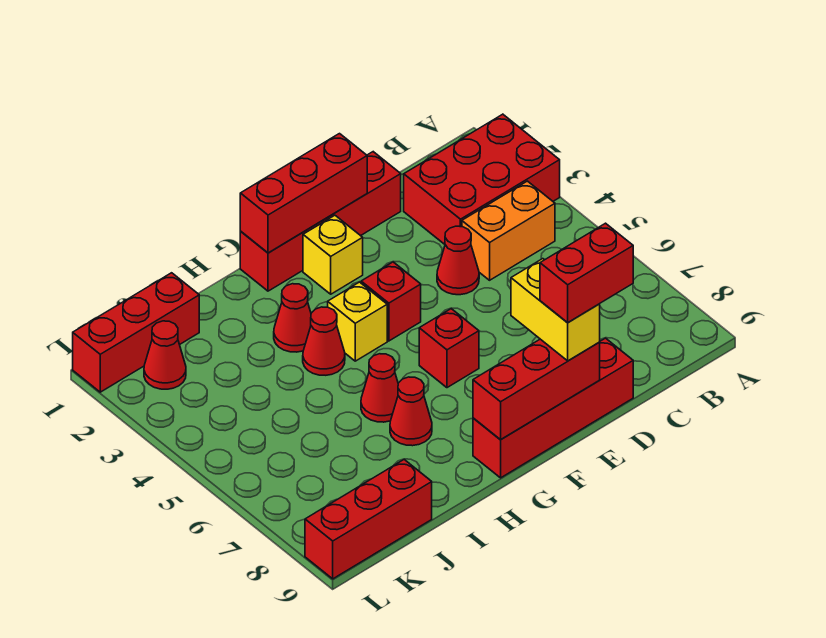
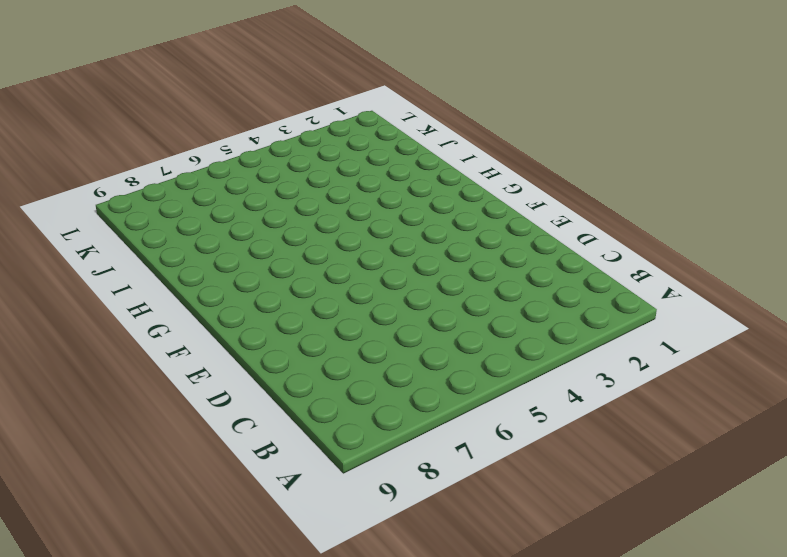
none -> red brick A2:C3 level 1
none -> orange brick B4:C4 level 1
none -> red brick D1:G1 level 1

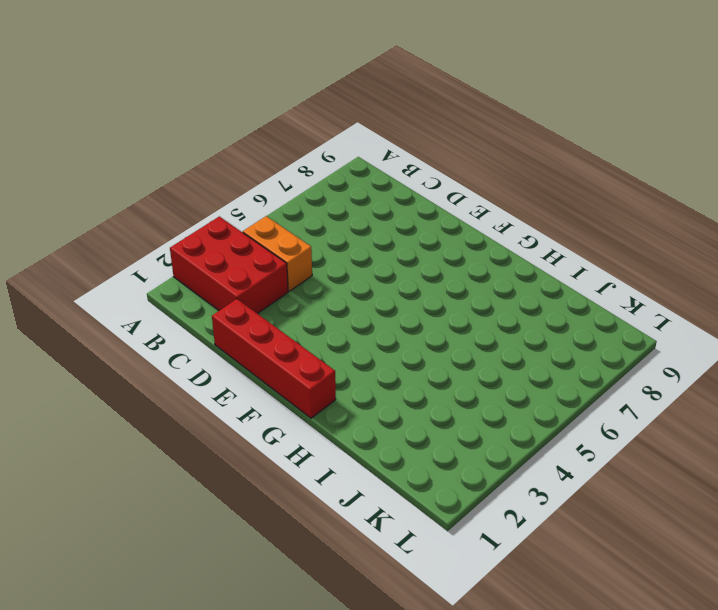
none -> red cone D4 level 1
none -> red brick D9:G9 level 1
none -> yellow brick F2 level 1

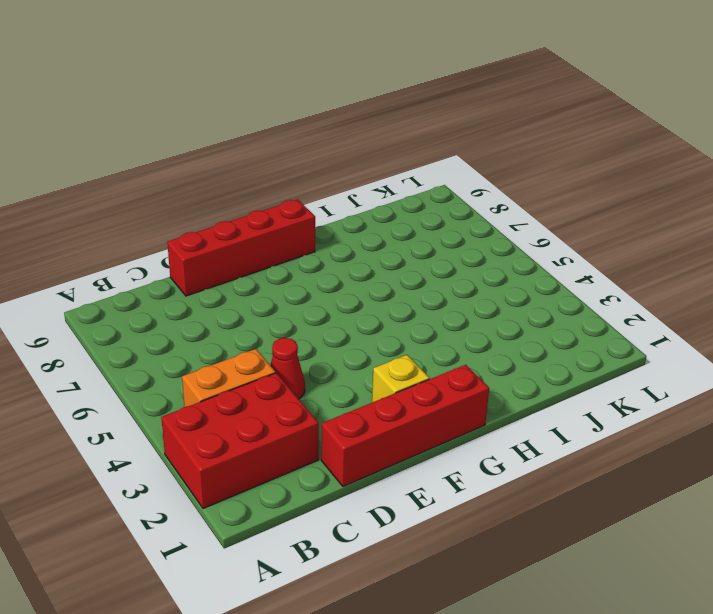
none -> red brick F4 level 1
none -> red brick F6 level 1
none -> yellow brick G4 level 1

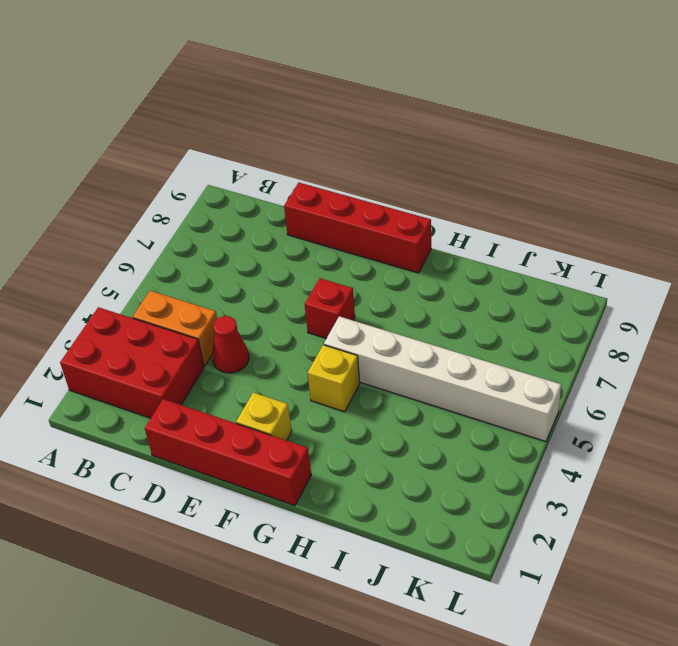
white brick G5:L5 level 1 -> none
none -> red brick F4 level 1
none -> red cone H3 level 1
none -> red cone H4 level 1

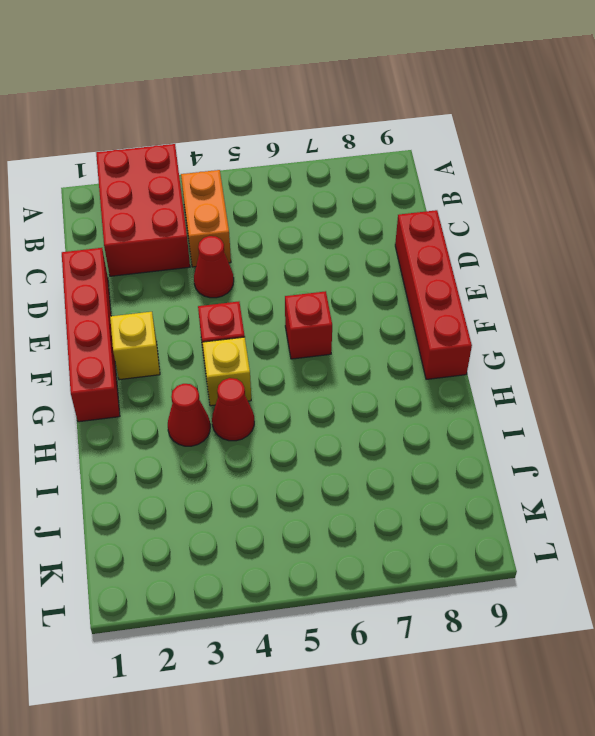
none -> red cone H6 level 1
none -> red cone H7 level 1
none -> red brick J1:L1 level 1

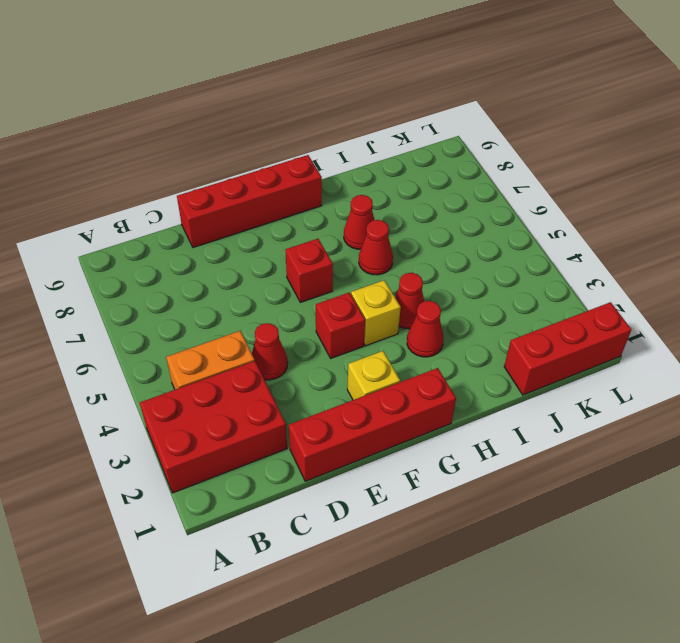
none -> red brick J9:L9 level 1
none -> red cone K2 level 1
none -> red brick E1:G1 level 2

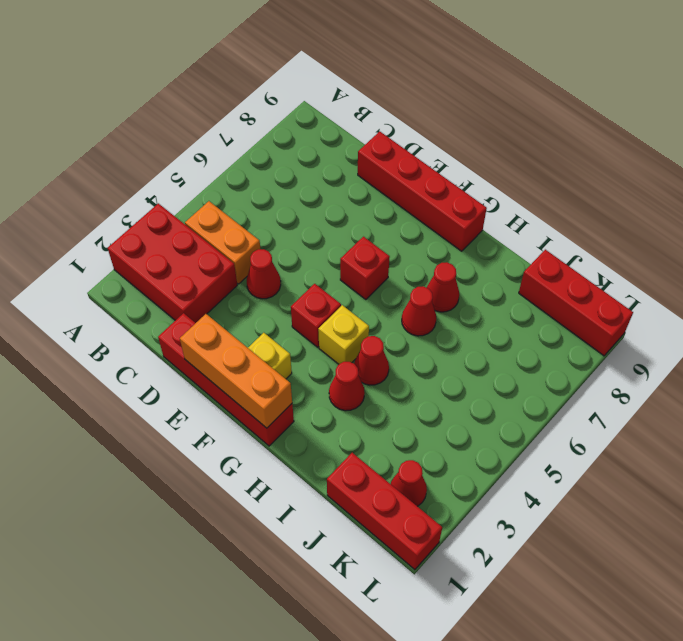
orange brick E1:G1 level 2 -> red brick E1:G1 level 2
none -> red brick E9:G9 level 2
none -> yellow brick E8:E9 level 3
none -> red brick D9:E9 level 4

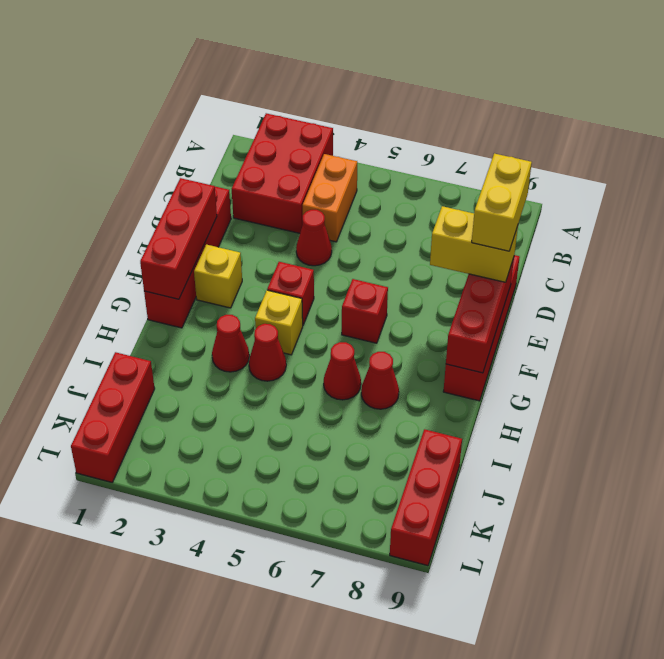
yellow brick D9:E9 level 4 -> red brick D9:E9 level 4
none -> red cone K2 level 1

